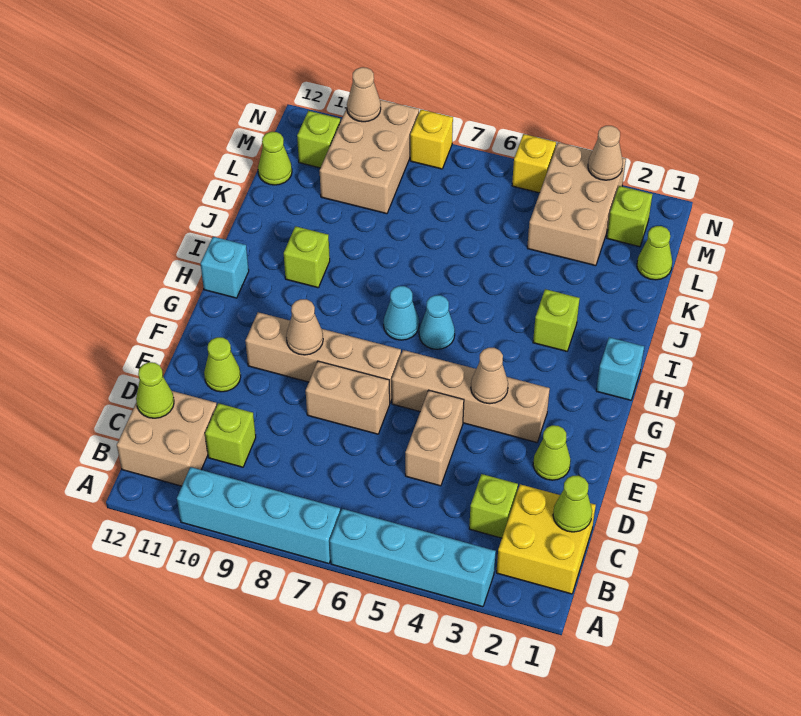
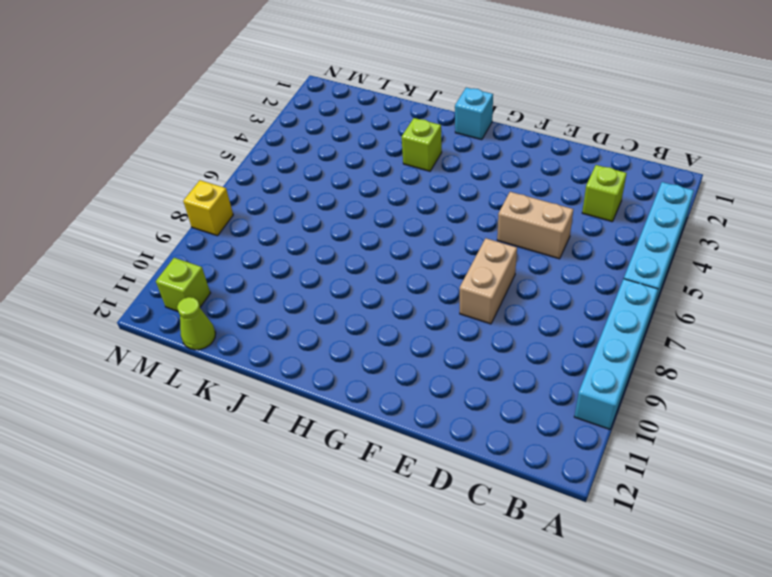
none -> yellow brick B1:C2 level 1
none -> tan brick B11:C12 level 1
none -> lime brick C10 level 1
none -> lime cone E2 level 1

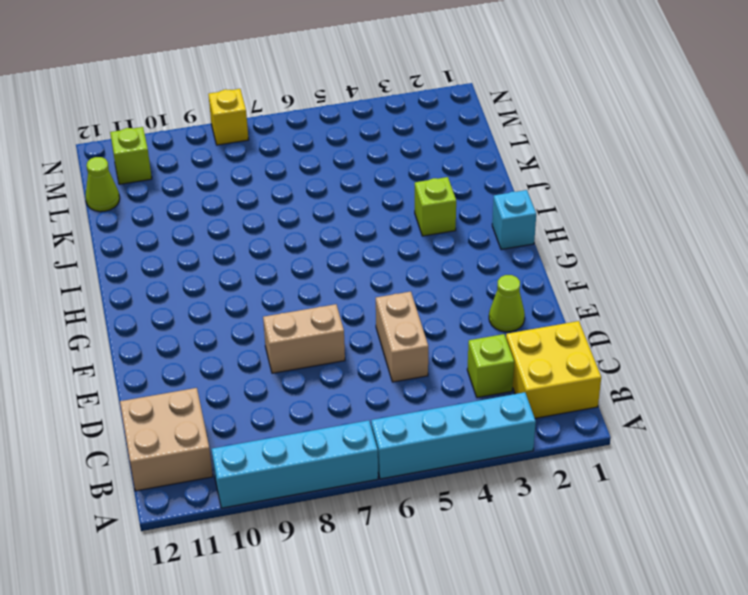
none -> lime brick C10 level 1
none -> lime cone E11 level 1
none -> tan brick F3:F6 level 1
none -> tan brick F7:F10 level 1

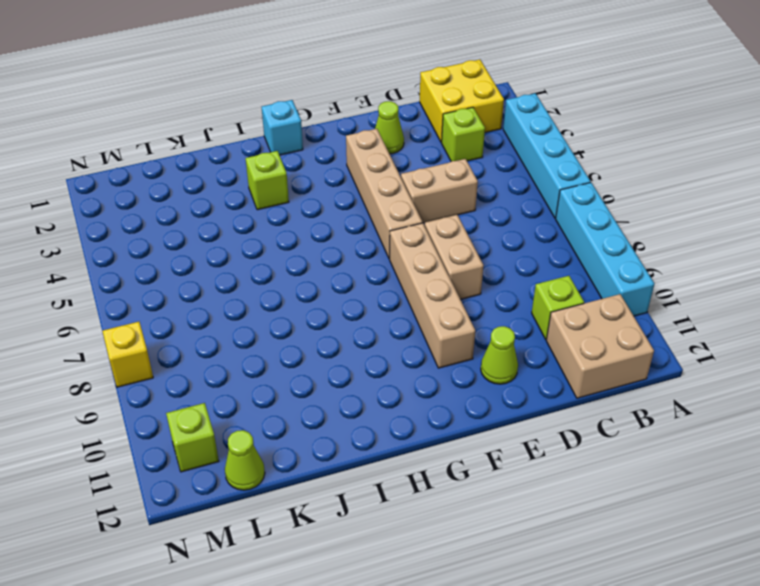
none -> cyan cone H6 level 1
none -> cyan cone H7 level 1
none -> cyan brick H12 level 1
none -> lime brick I10 level 1

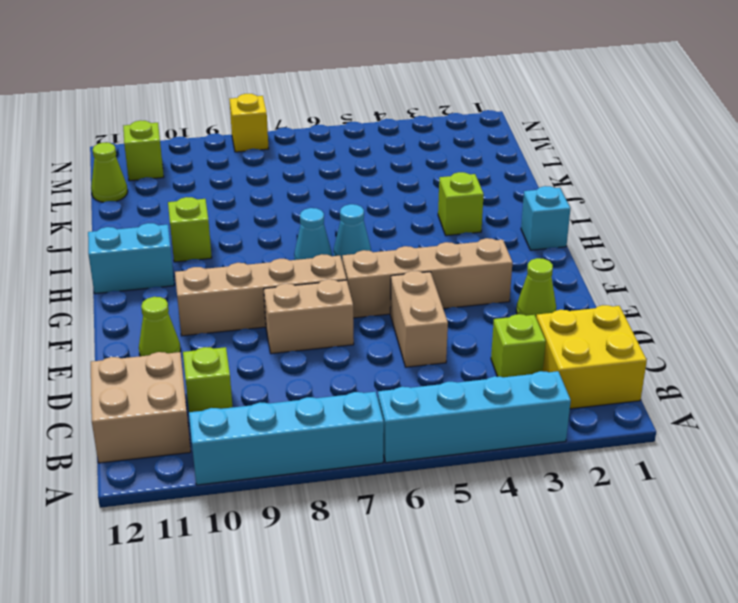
cyan brick H11:H12 level 1 -> cyan brick H12 level 1
none -> lime cone L1 level 1
none -> tan brick L3:N4 level 1
none -> tan brick L9:N10 level 1
none -> lime brick M2 level 1

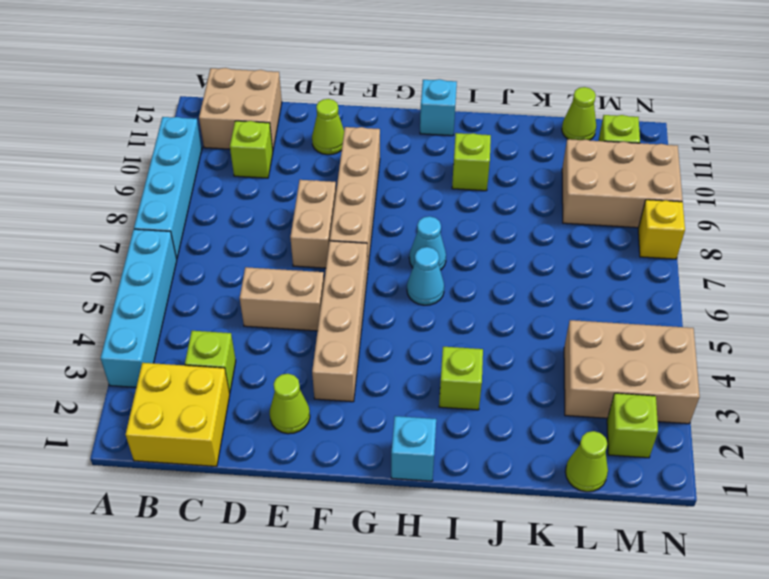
none -> yellow brick N5 level 1
none -> lime cone C1 level 2
none -> lime cone C12 level 2
none -> tan cone F4 level 2

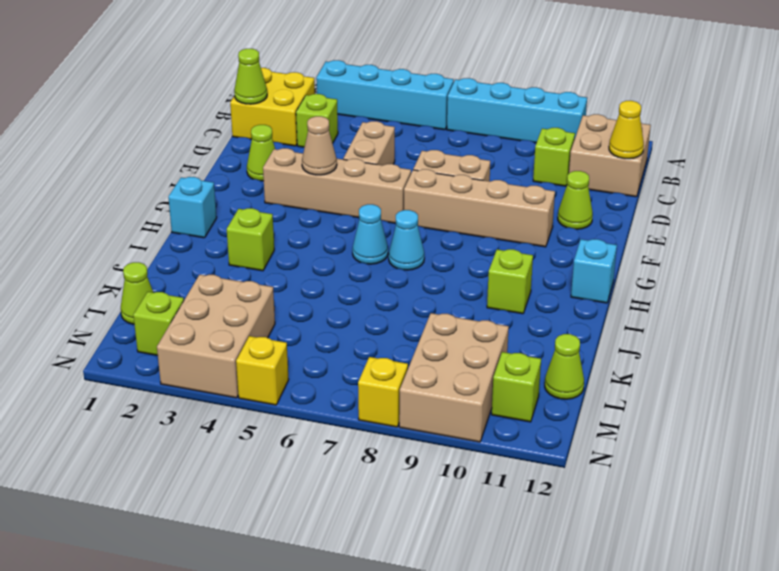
yellow cone C12 level 2 -> lime cone C12 level 2
none -> tan cone F9 level 2
none -> tan cone N3 level 2
none -> tan cone N10 level 2

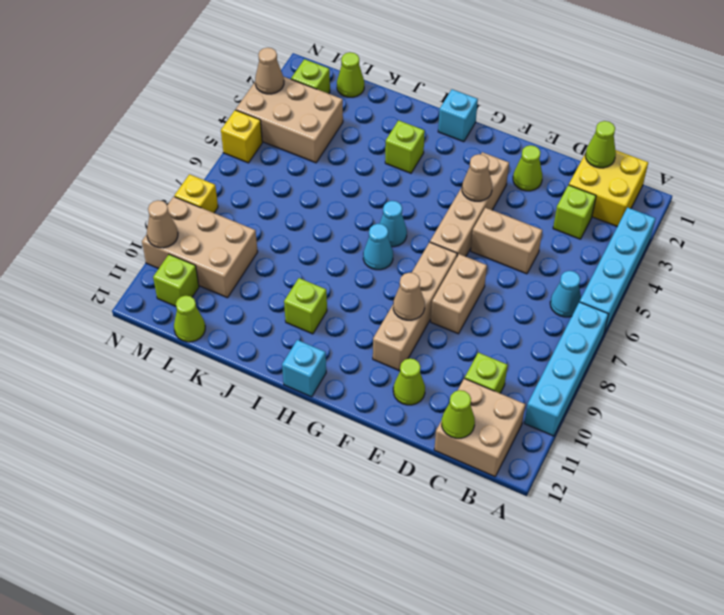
cyan cone B6 level 1 -> none

